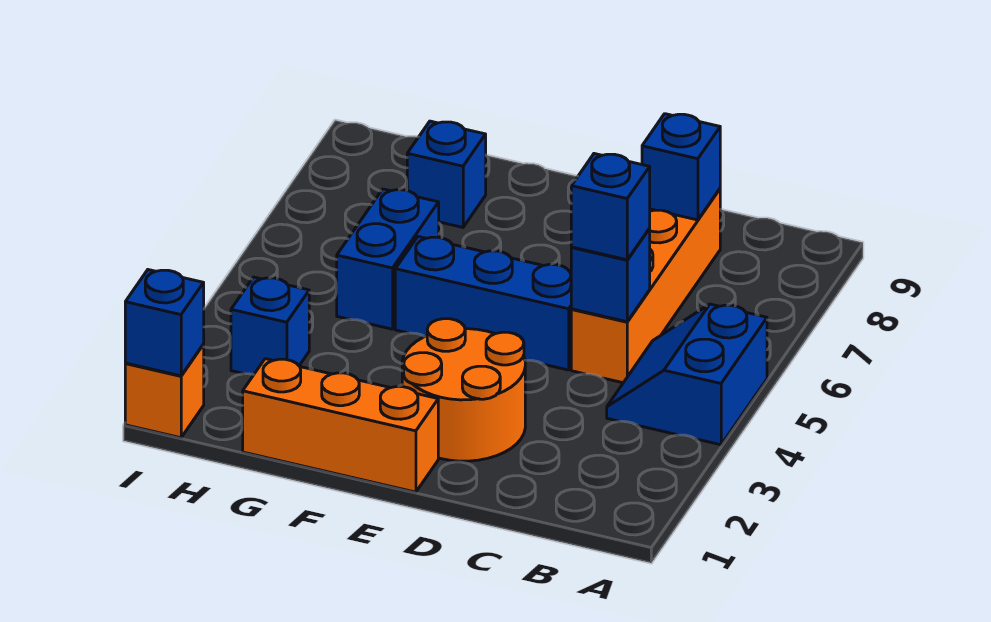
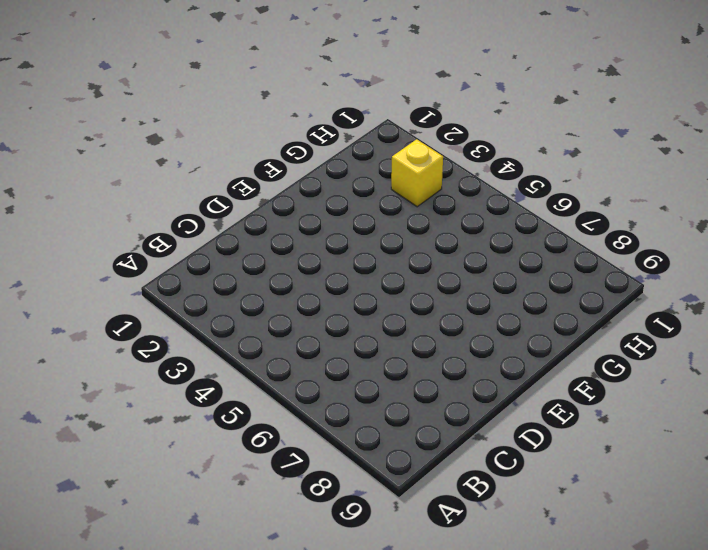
yellow brick H3 level 1 -> blue brick H3 level 1
none -> blue slope A4:B5 level 1 top A
none -> orange brick C5:C8 level 1
none -> orange round brick D2:E3 level 1

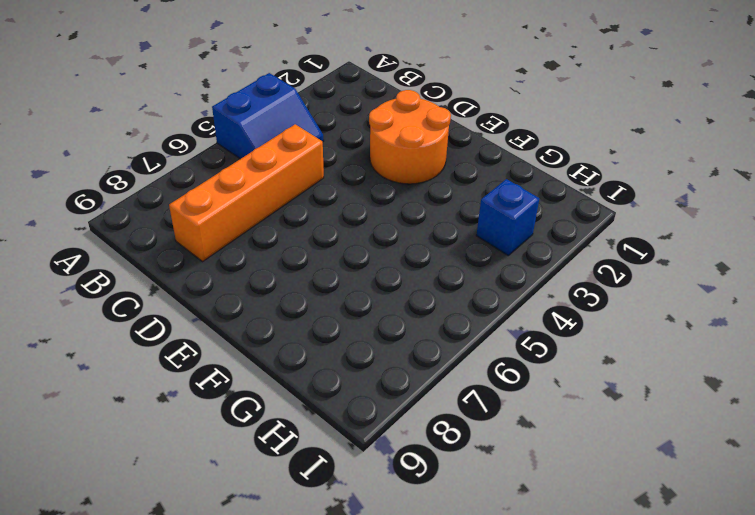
none -> blue brick D5:F5 level 1
none -> orange brick E1:G1 level 1
none -> blue brick G5:G6 level 1

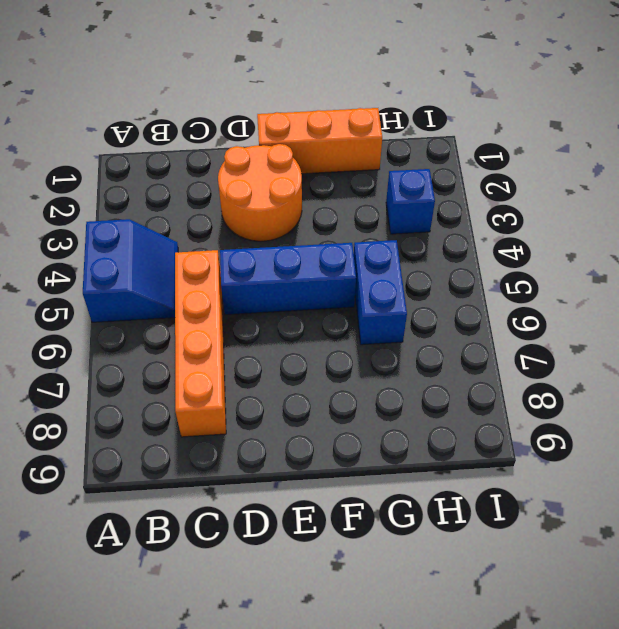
none -> blue brick G8 level 1
none -> orange brick I1 level 1
none -> blue brick C5 level 2

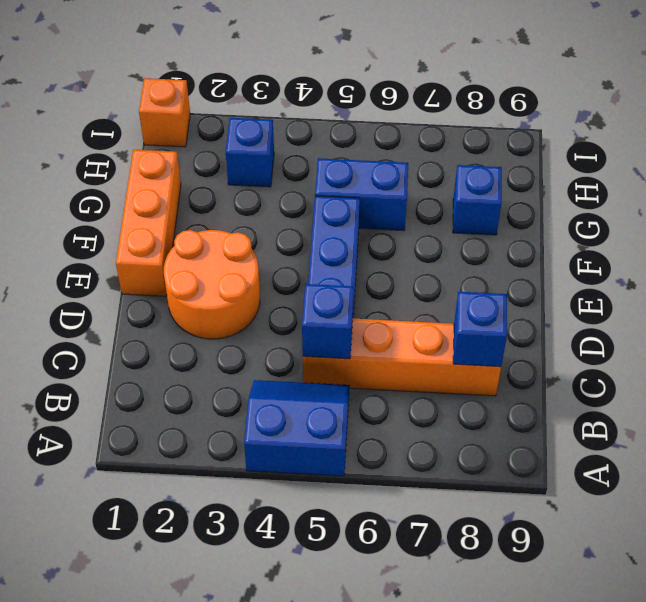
none -> blue brick I1 level 2
none -> blue brick C5 level 3

